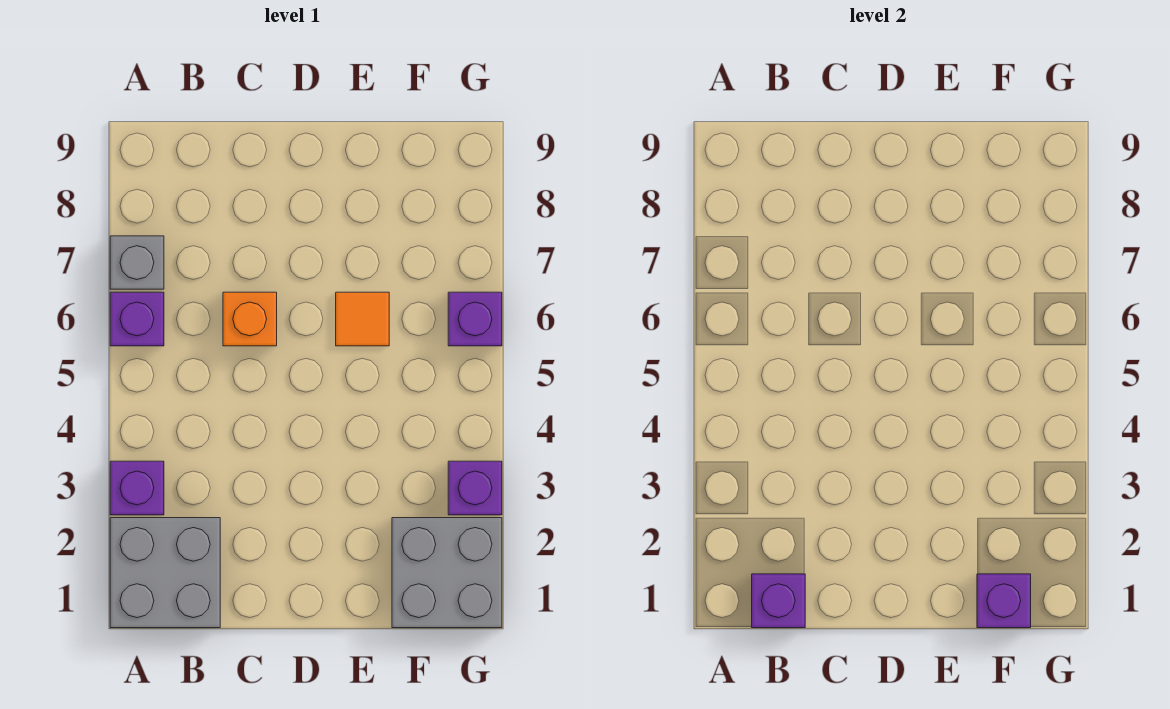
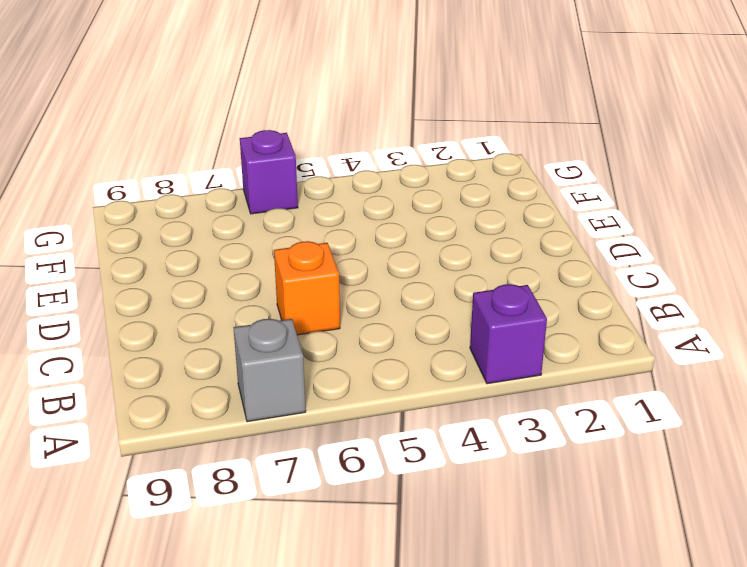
none -> grey brick A1:B2 level 1
none -> purple brick A6 level 1

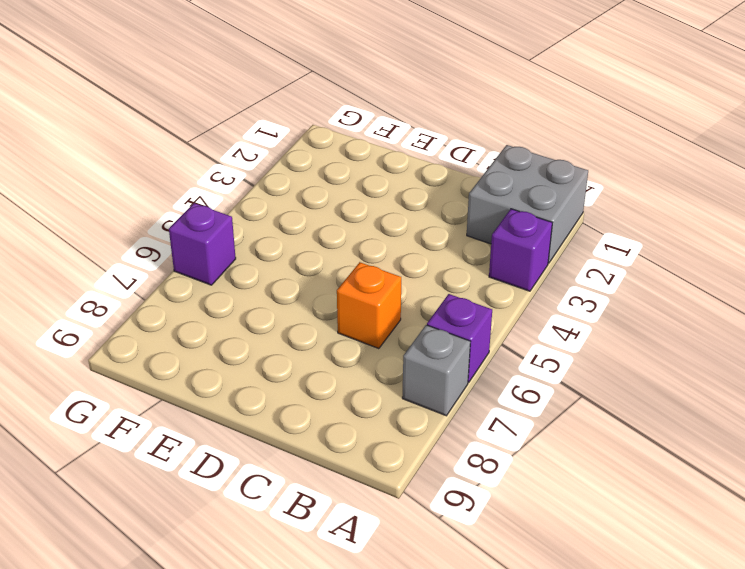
none -> orange tile E6 level 1
none -> grey brick F1:G2 level 1

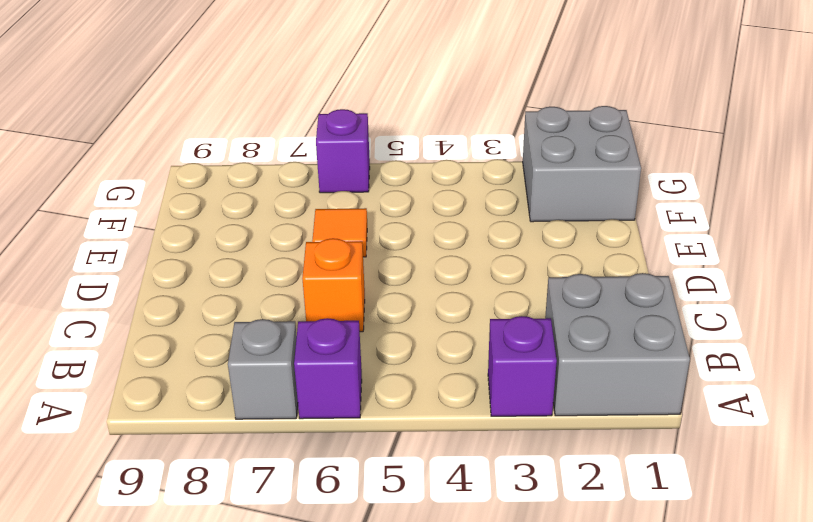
none -> purple brick G3 level 1
none -> purple brick B1 level 2

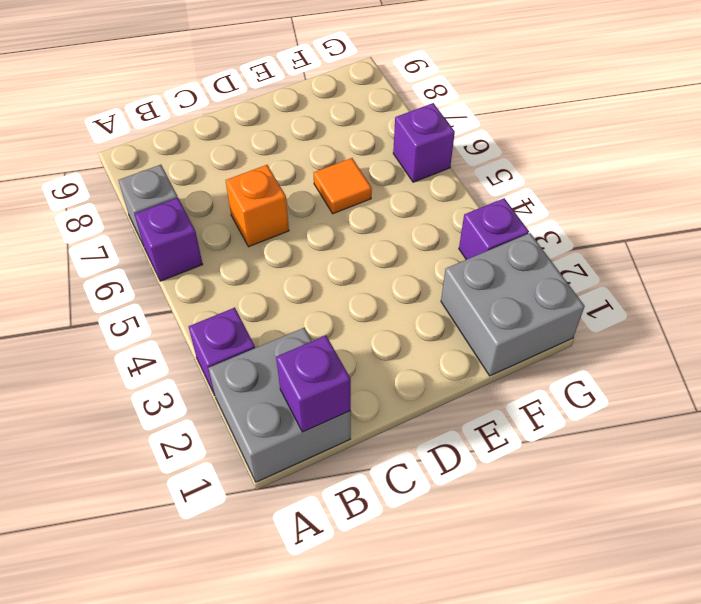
none -> purple brick F1 level 2

